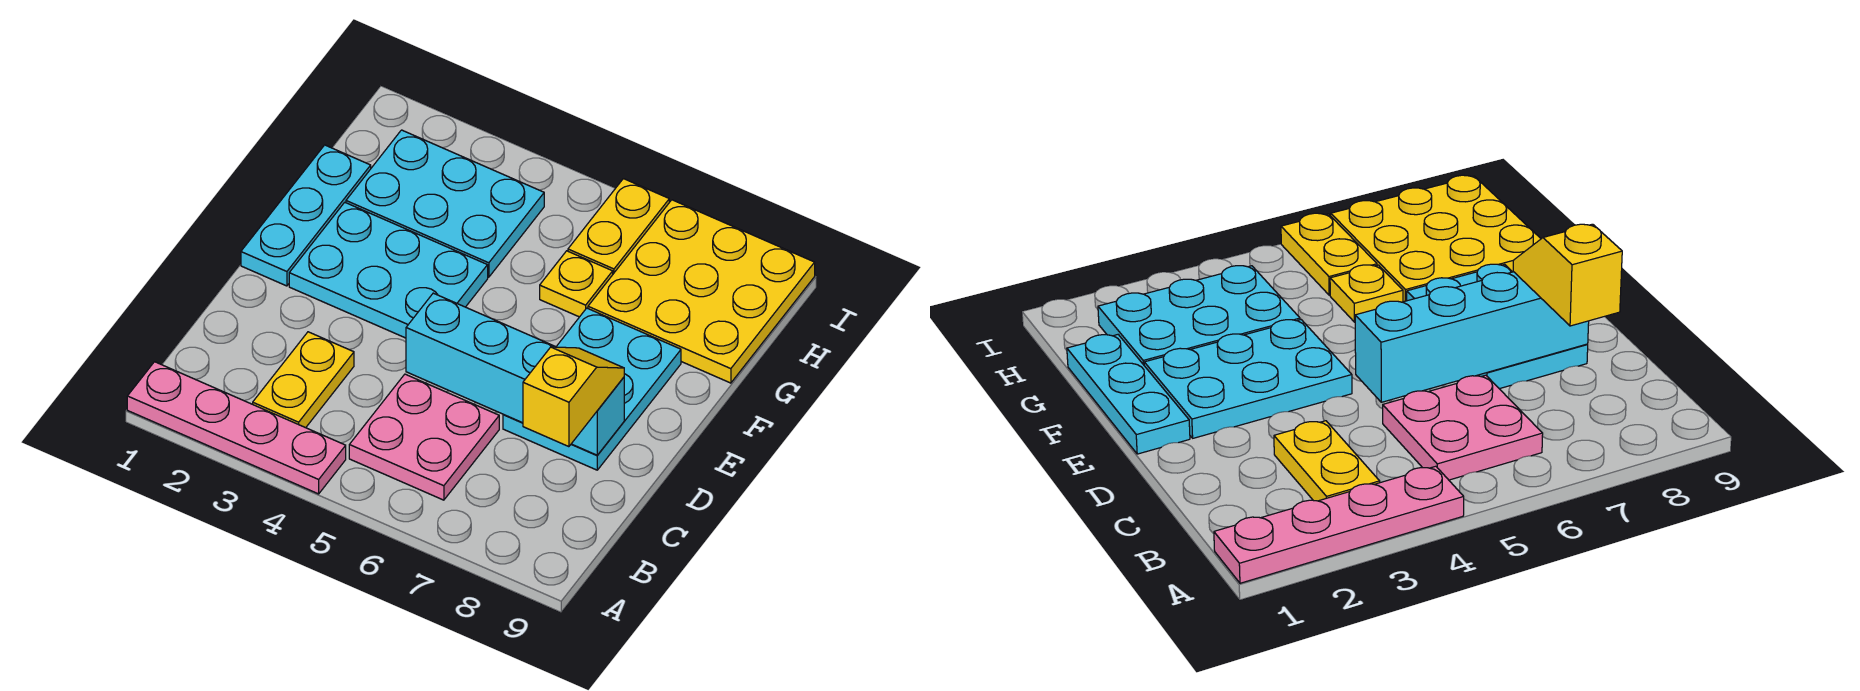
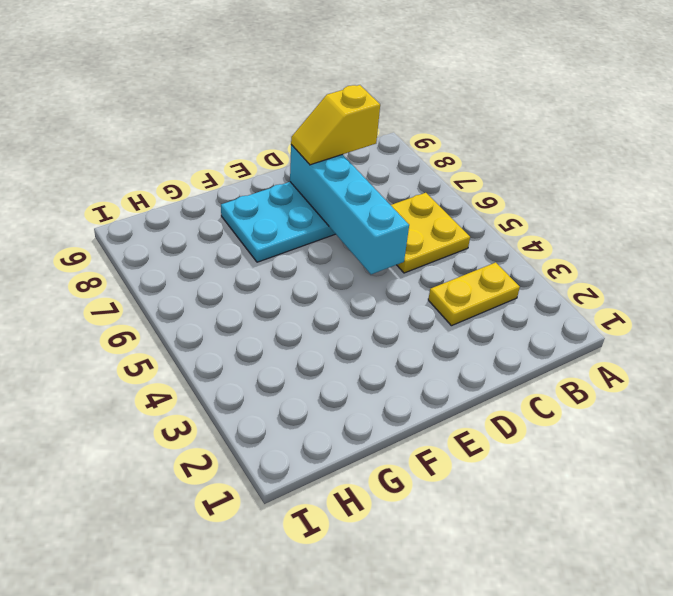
yellow plate B5:C6 level 1 -> pink plate B5:C6 level 1
none -> pink plate A1:A4 level 1
none -> cyan plate E1:G1 level 1
none -> cyan plate E2:F4 level 1

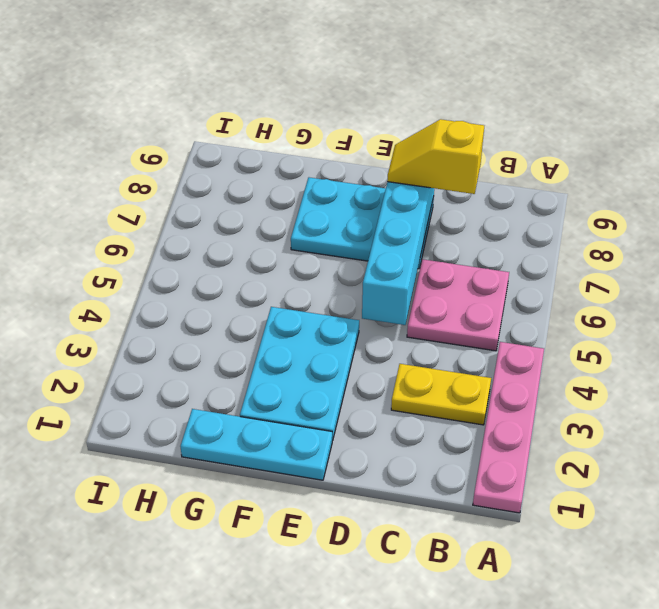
none -> cyan plate G2:H4 level 1
none -> yellow plate G6 level 1
none -> yellow plate G7:I9 level 1

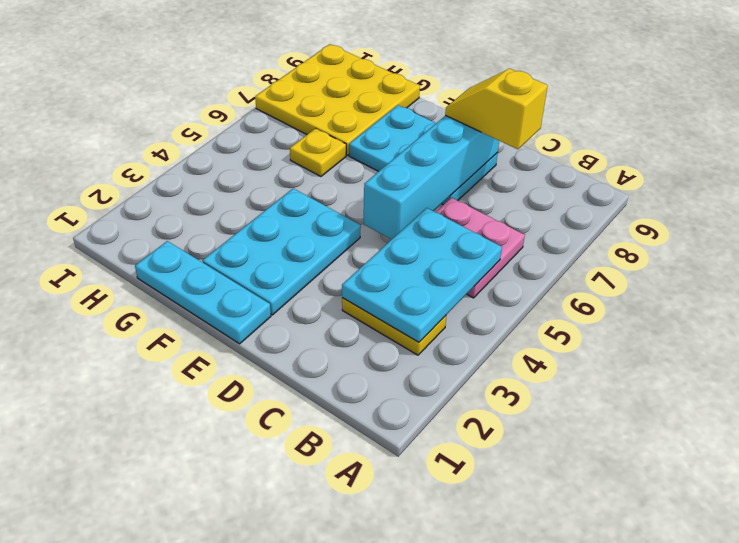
cyan plate B3:C5 level 2 -> cyan plate G2:H4 level 1
none -> pink plate A1:A4 level 1
none -> yellow plate H6:I6 level 1

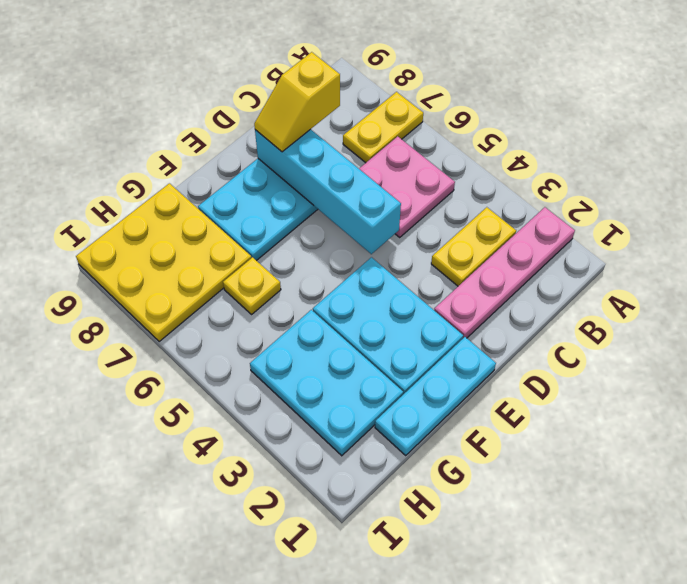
pink plate A2:D2 level 1 -> pink plate A1:A4 level 1
yellow plate A7:B7 level 1 -> yellow plate H6:I6 level 1

